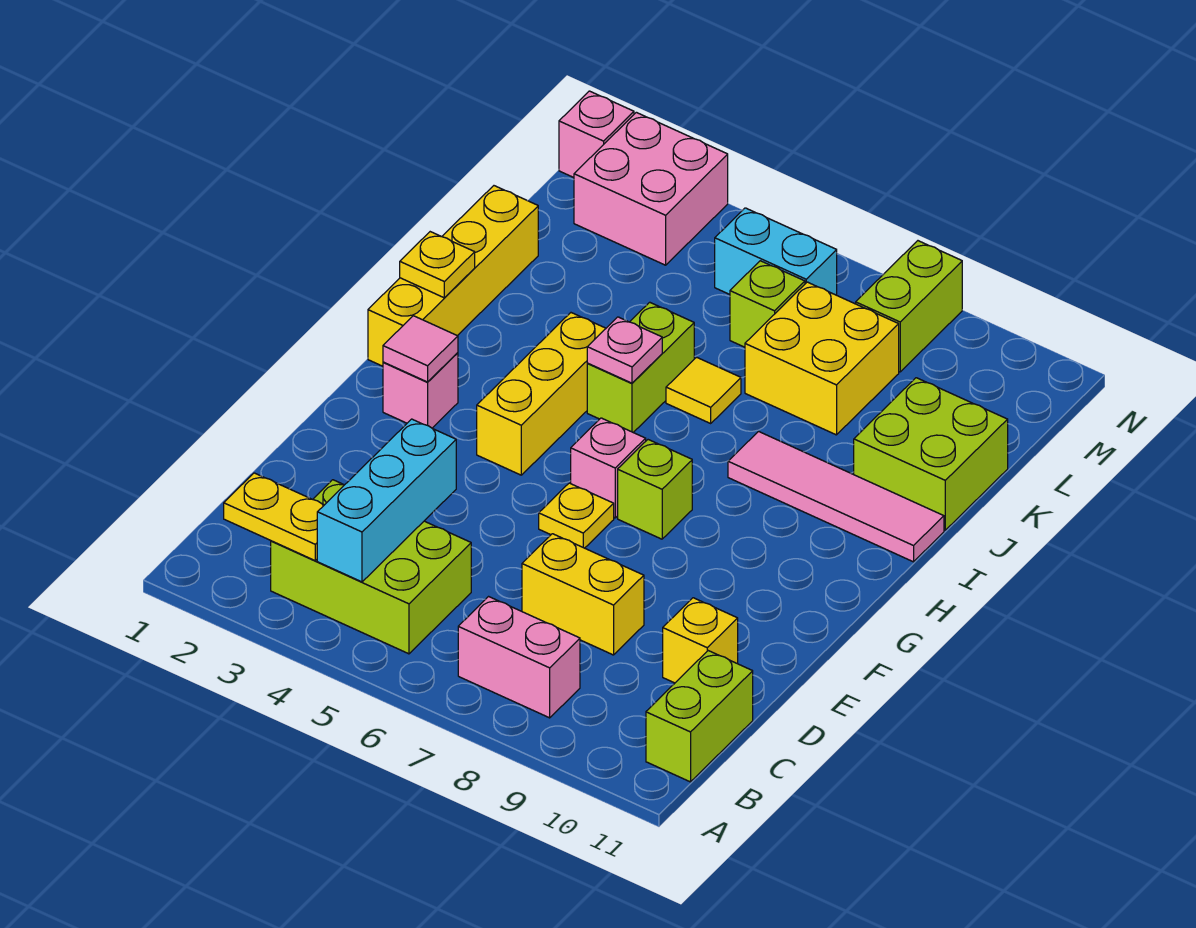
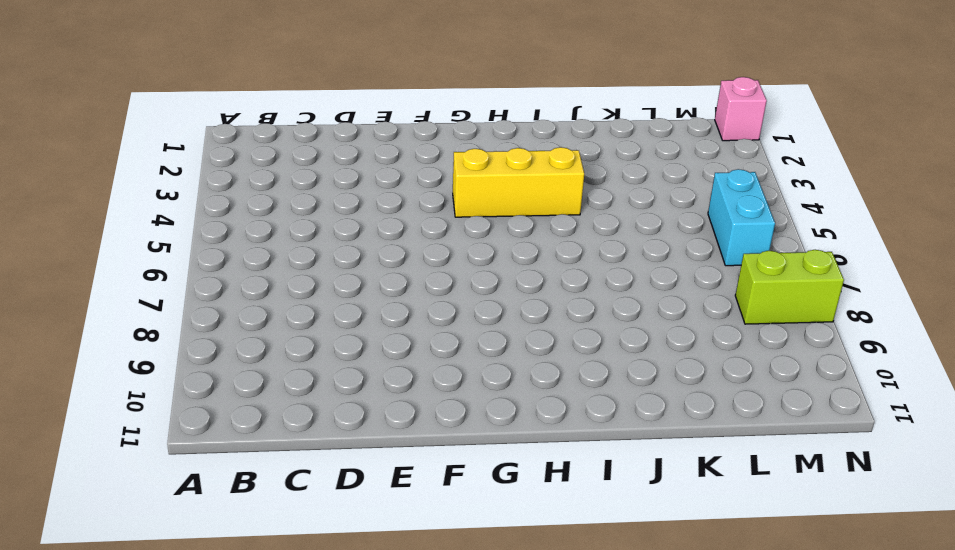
none -> lime brick B3:C5 level 1
none -> pink brick B7:B8 level 1
none -> lime brick B11:C11 level 1

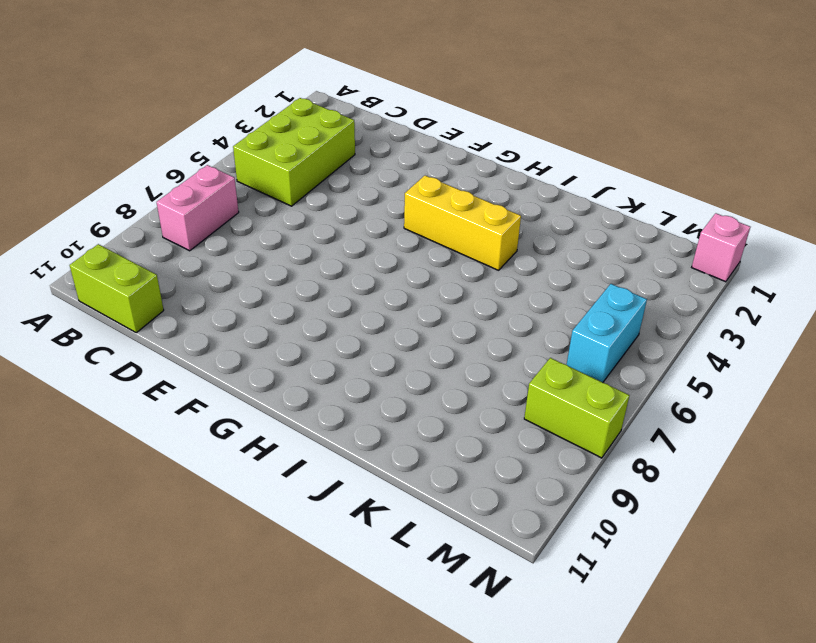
none -> yellow brick D7:D8 level 1
none -> yellow brick D10 level 1
none -> yellow plate F6 level 1

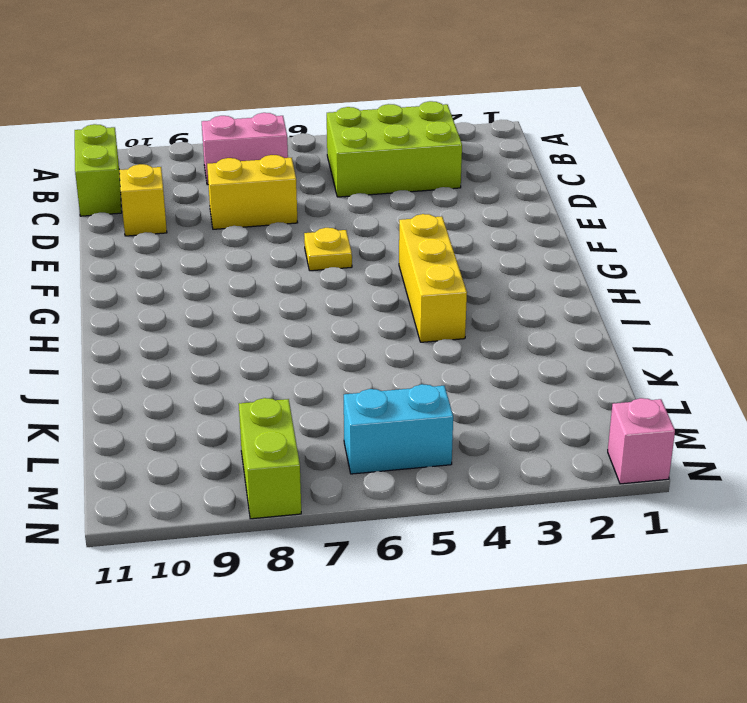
none -> pink brick G2 level 1
none -> pink brick G6 level 1
none -> lime brick G7 level 1

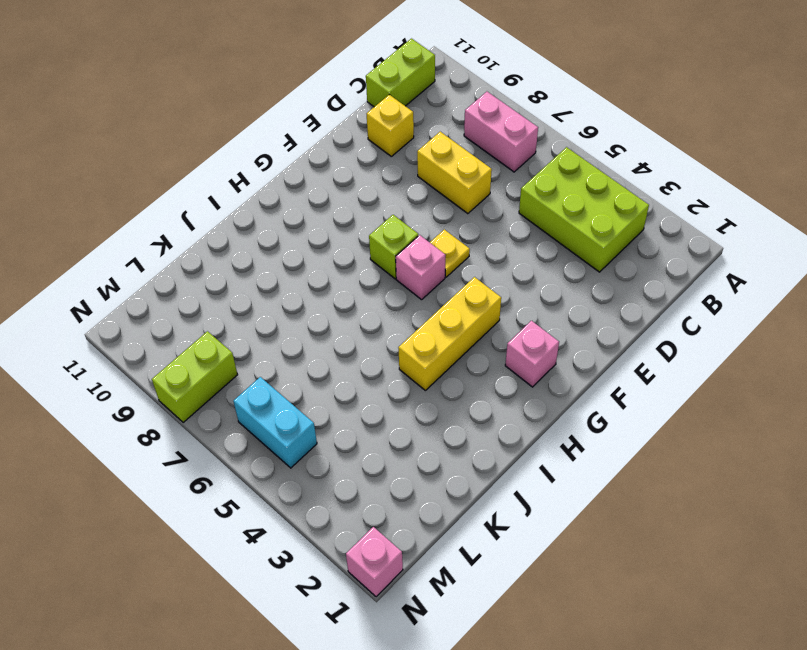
none -> yellow brick H1:K1 level 1
none -> lime brick I5:J5 level 1
none -> pink tile I8:I11 level 1

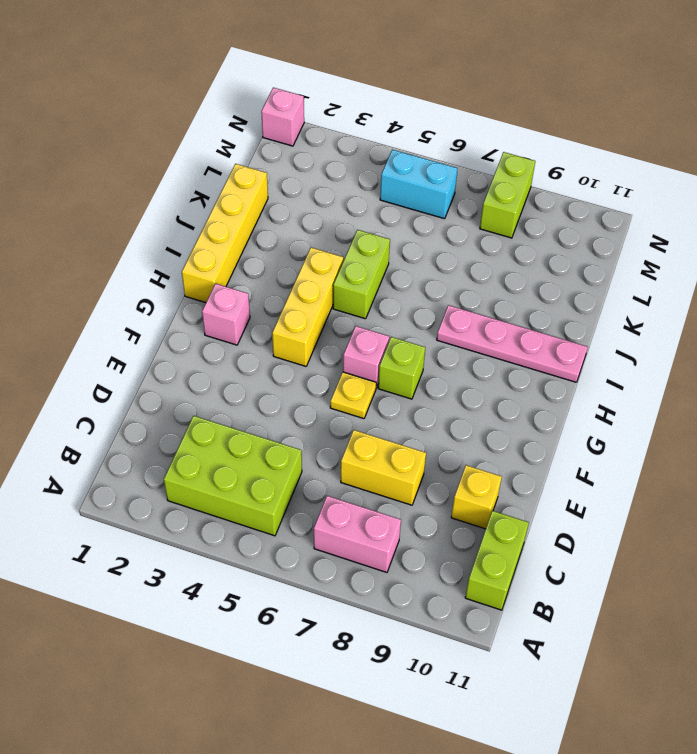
pink plate I8:I11 level 1 -> pink tile I8:I11 level 1
none -> yellow tile J6 level 1
none -> lime brick J10:K11 level 1
none -> yellow brick K7:L8 level 1

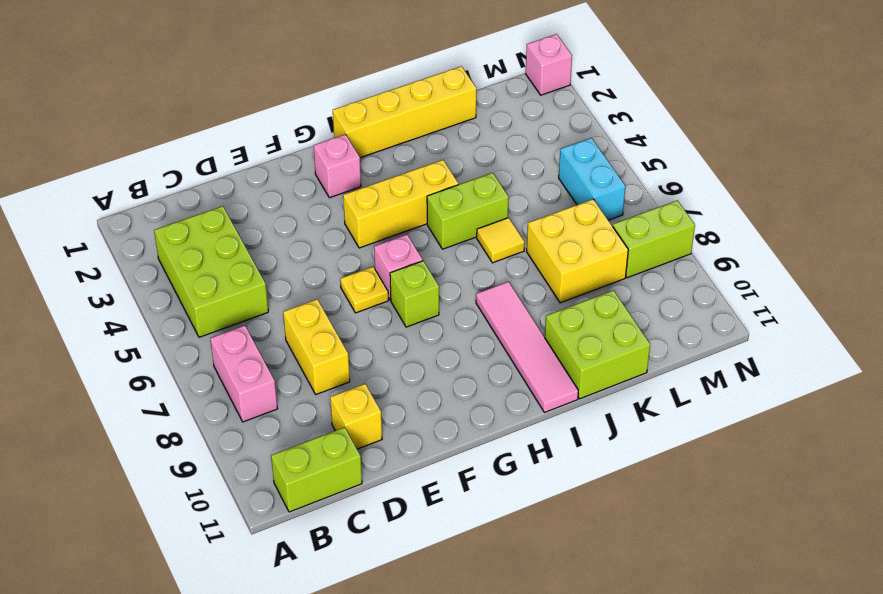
none -> lime brick L6 level 1
none -> pink brick M2:N3 level 1
none -> yellow plate B2:B3 level 2

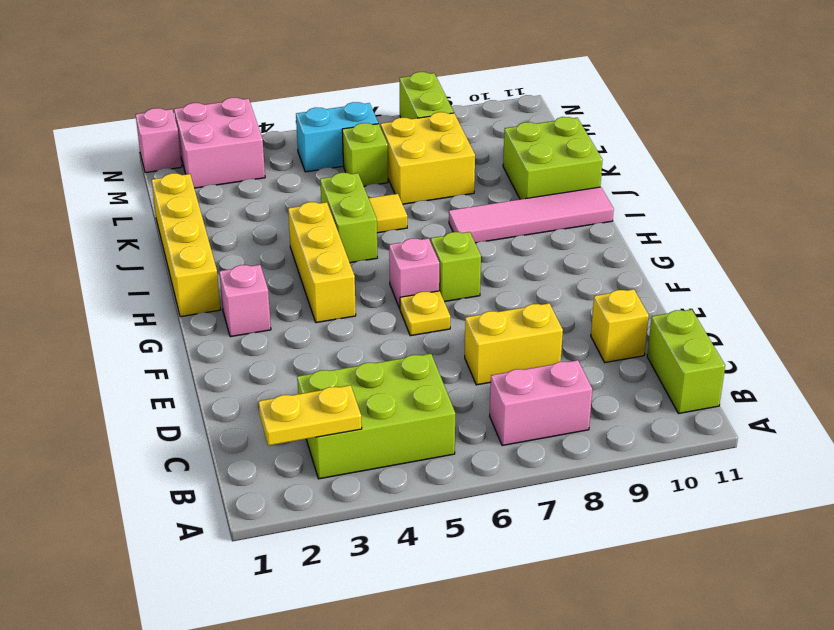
none -> cyan brick B4:D4 level 2
none -> pink tile G2 level 2
none -> yellow plate I1 level 2

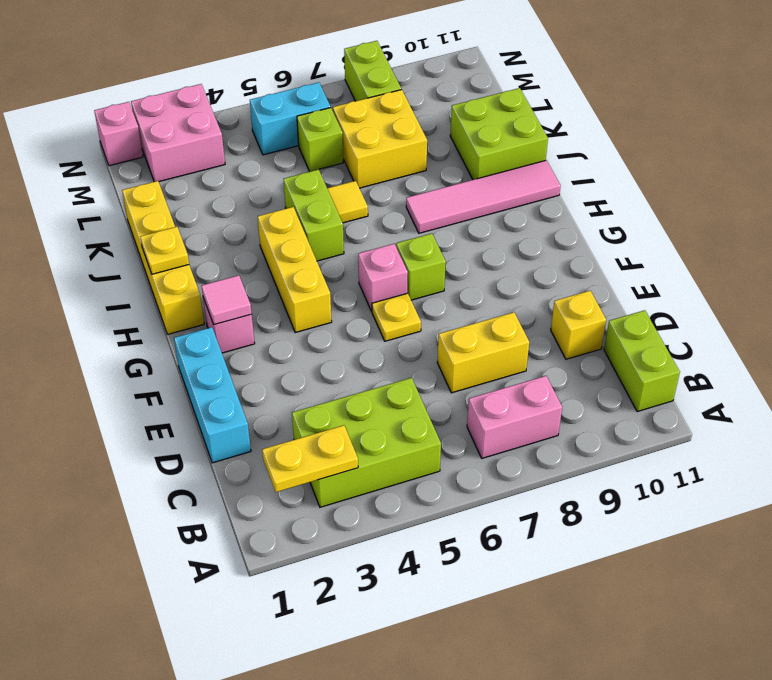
cyan brick D1:F1 level 1 -> cyan brick B4:D4 level 2
none -> pink plate I5 level 2

